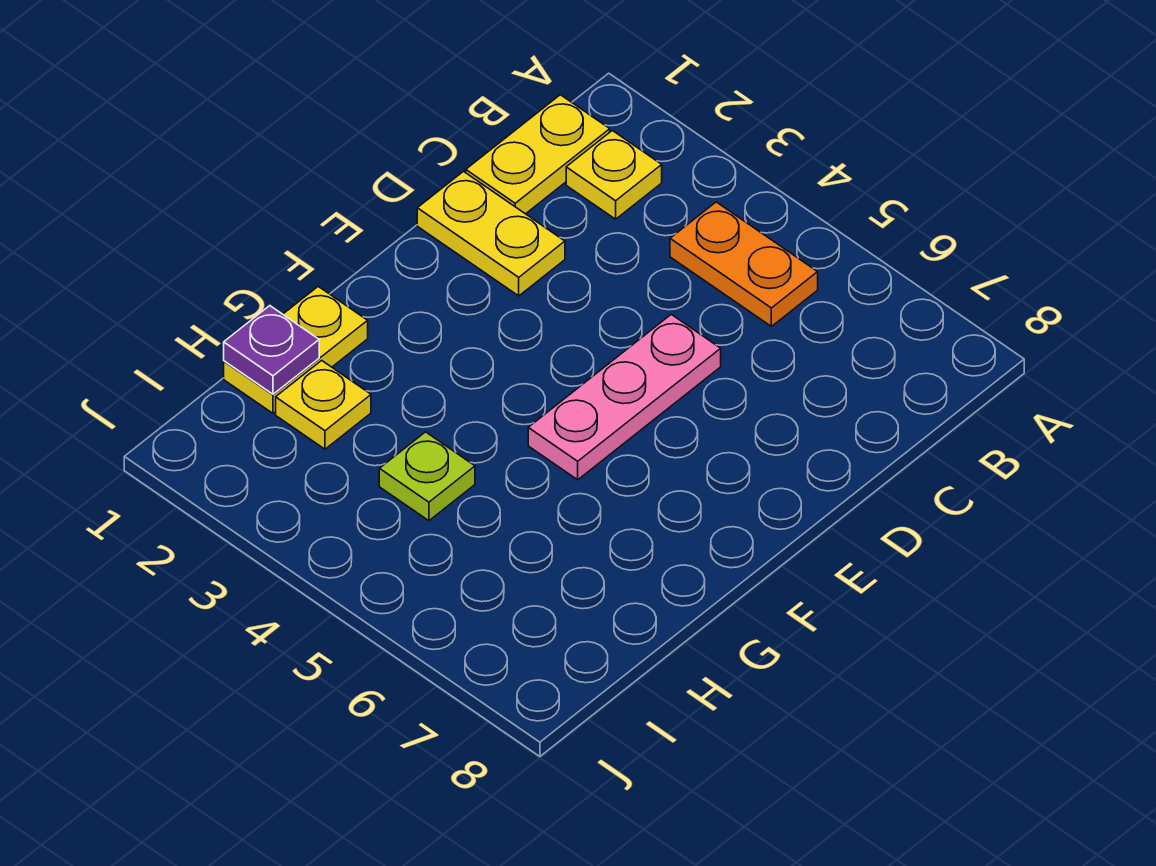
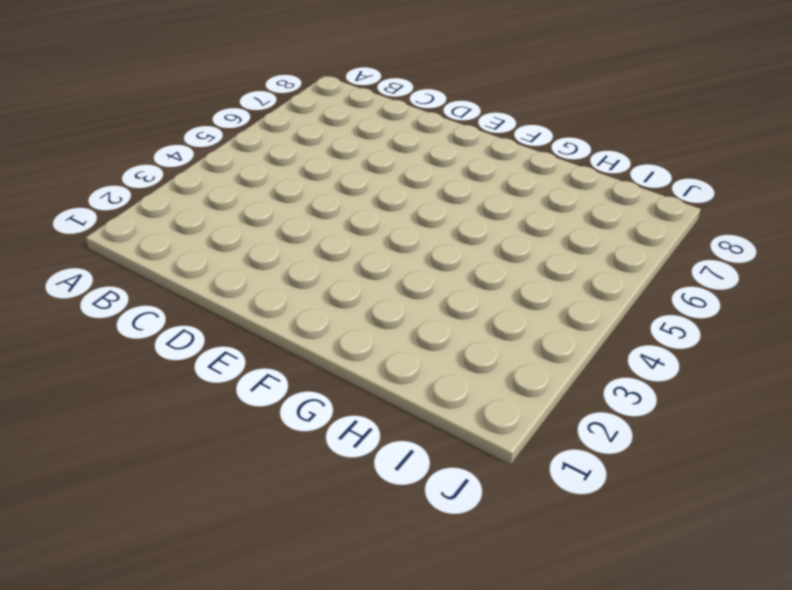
none -> yellow plate B1:C1 level 1
none -> yellow plate B2 level 1

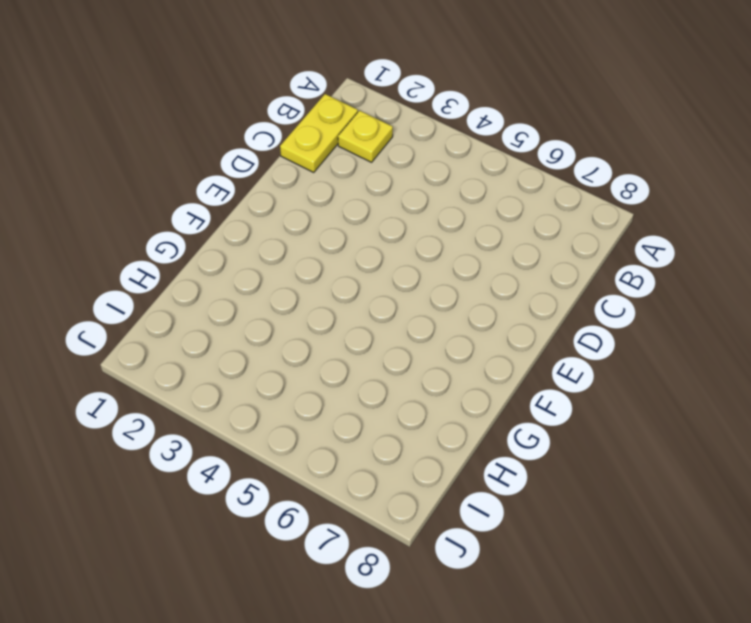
none -> orange plate B4:B5 level 1
none -> yellow plate D1:D2 level 1

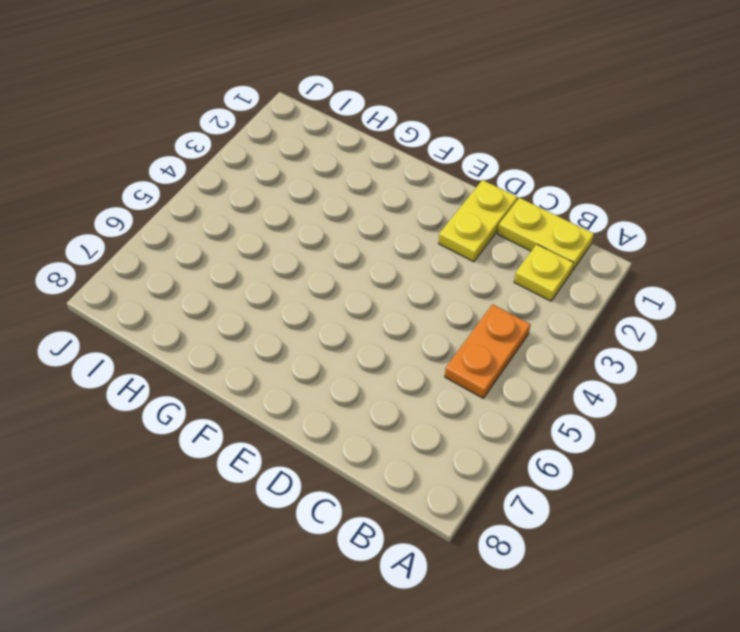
none -> pink plate D5:F5 level 1
none -> yellow plate G1:H1 level 1

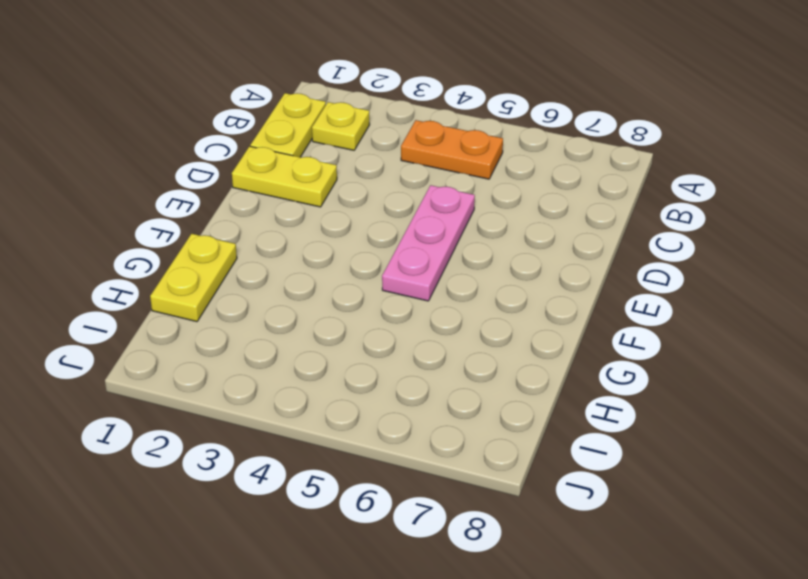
none -> yellow plate H2 level 1
none -> lime plate H4 level 1

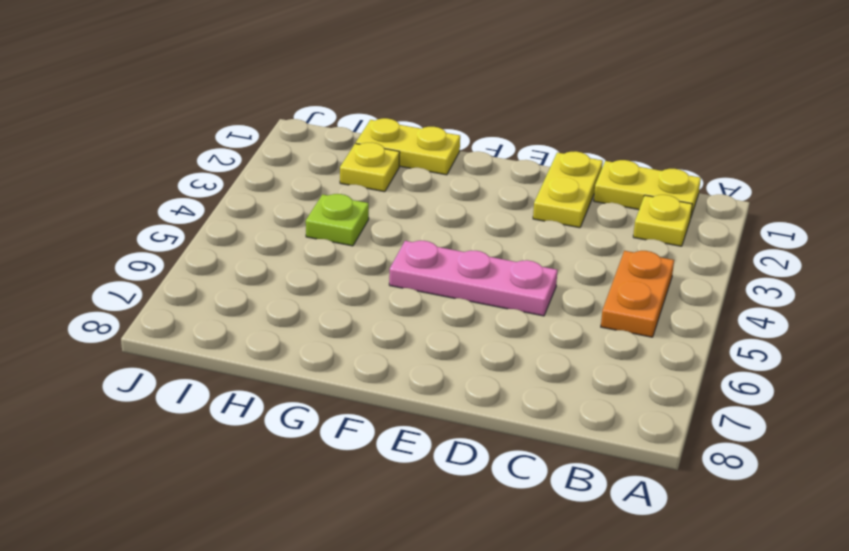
none -> purple plate H1 level 2

